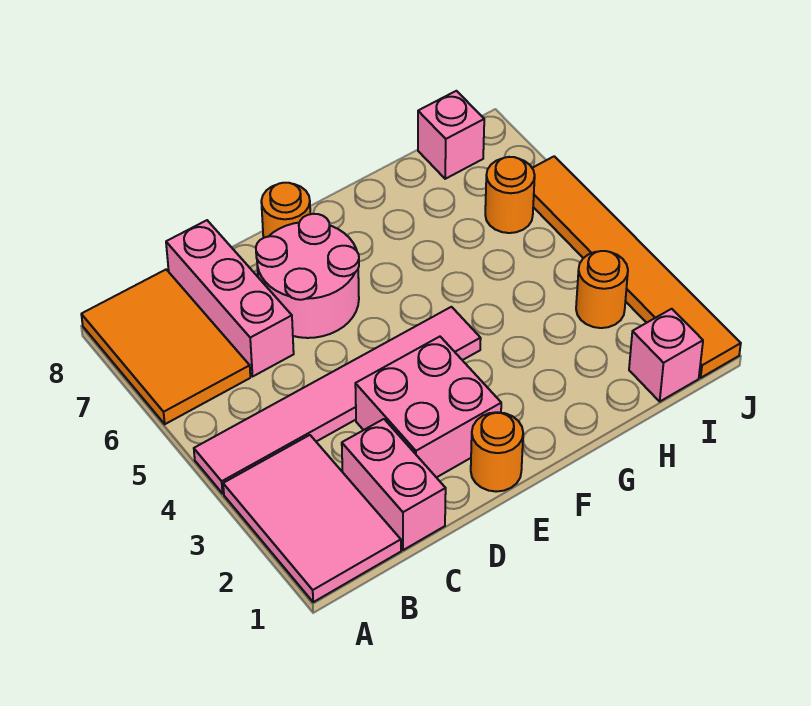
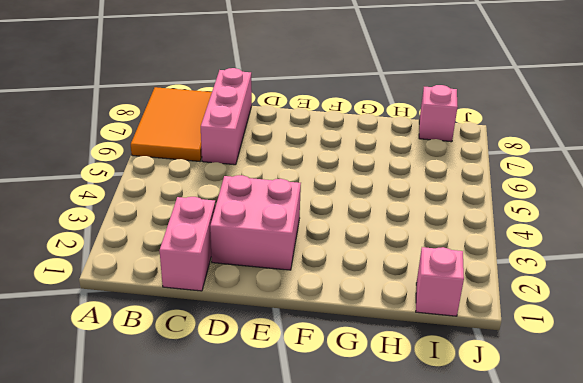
none -> pink tile A1:B3 level 1
none -> pink tile A4:F4 level 1
none -> pink round brick D6:E7 level 1

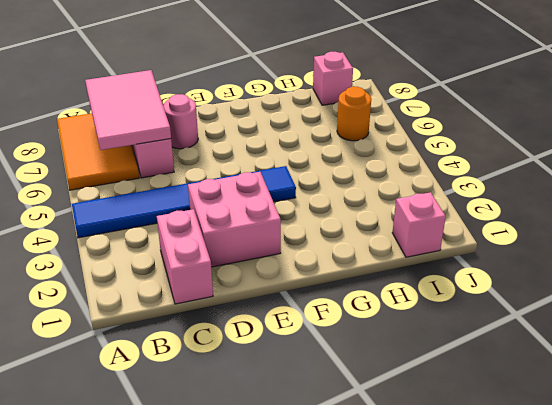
blue tile A4:F4 level 1 -> pink tile A4:F4 level 1
pink tile B6:C8 level 2 -> pink tile A1:B3 level 1
pink round brick D7 level 1 -> pink round brick D6:E7 level 1
none -> orange round brick E1 level 1
none -> orange round brick E8 level 1
none -> orange round brick I3 level 1

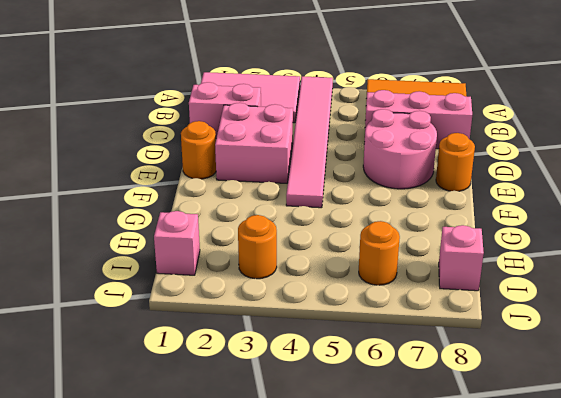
none -> orange tile J1:J6 level 1

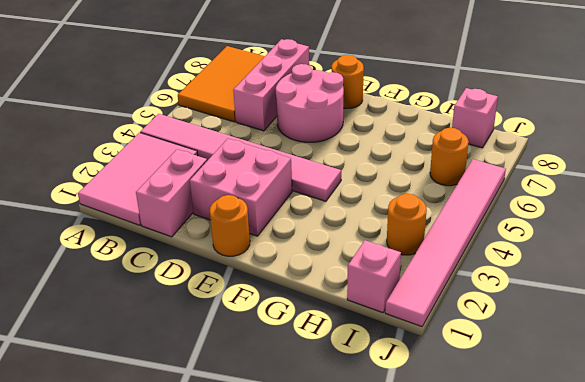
pink tile J1:J6 level 1 -> orange tile J1:J6 level 1

